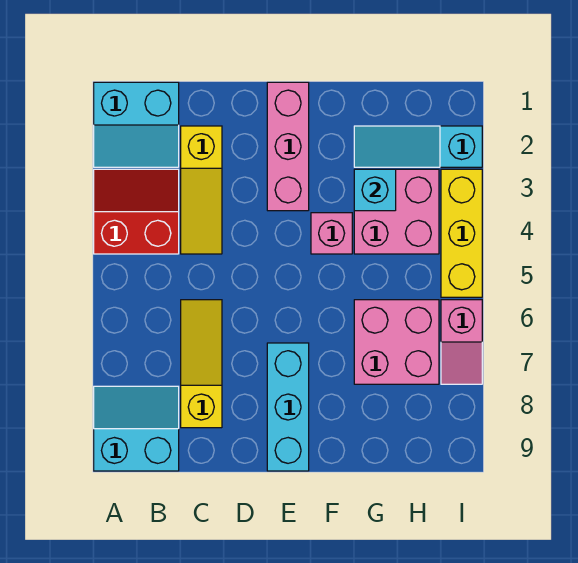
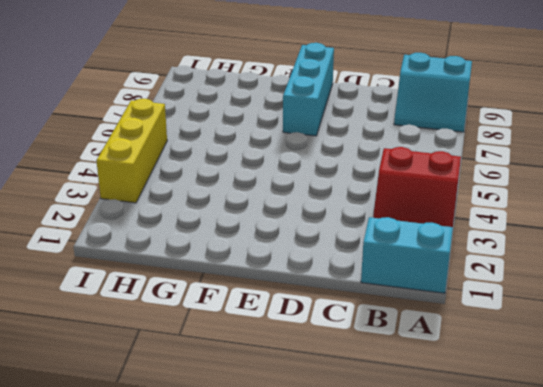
none -> yellow slope C2:C4 level 1 top 2
none -> yellow slope C6:C8 level 1 top 8
none -> pink brick E1:E3 level 1

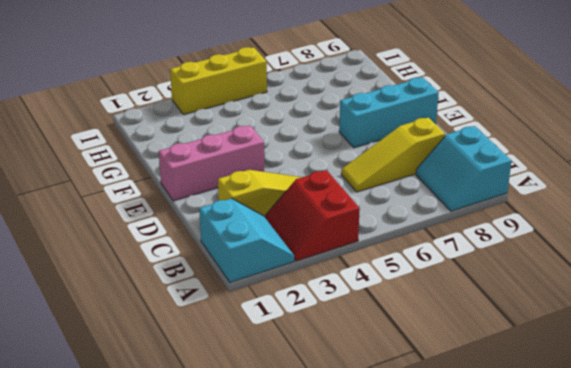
none -> pink brick F4 level 1
none -> cyan slope G2:I2 level 1 top I
none -> pink brick G3:H4 level 1

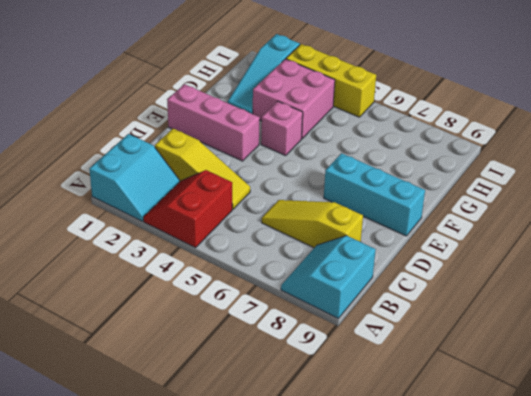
none -> pink brick G6:H7 level 1
none -> pink slope I6:I7 level 1 top 6
none -> cyan brick G3 level 2

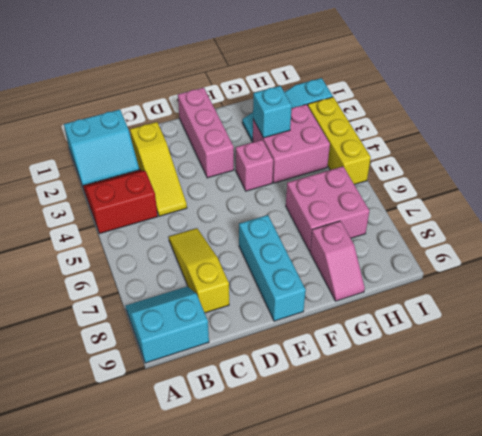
pink slope G8:G9 level 1 top 8 -> pink slope I6:I7 level 1 top 6

